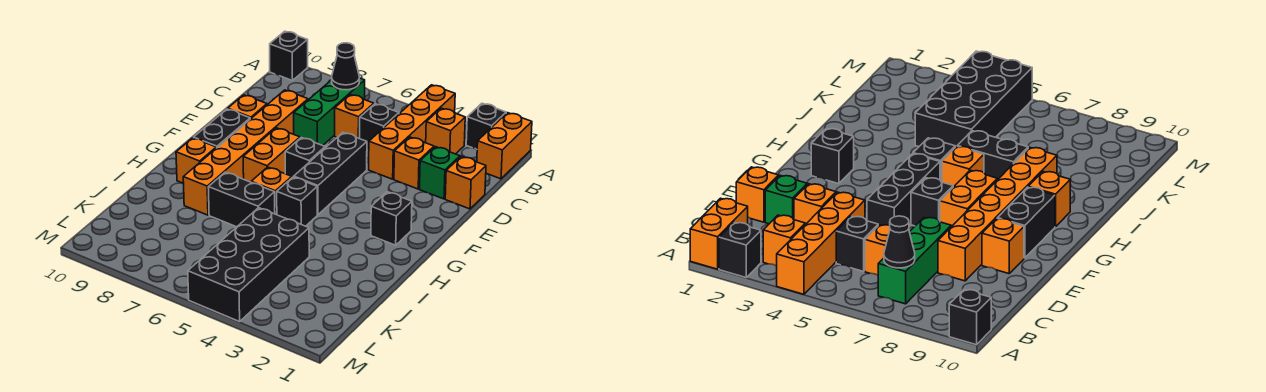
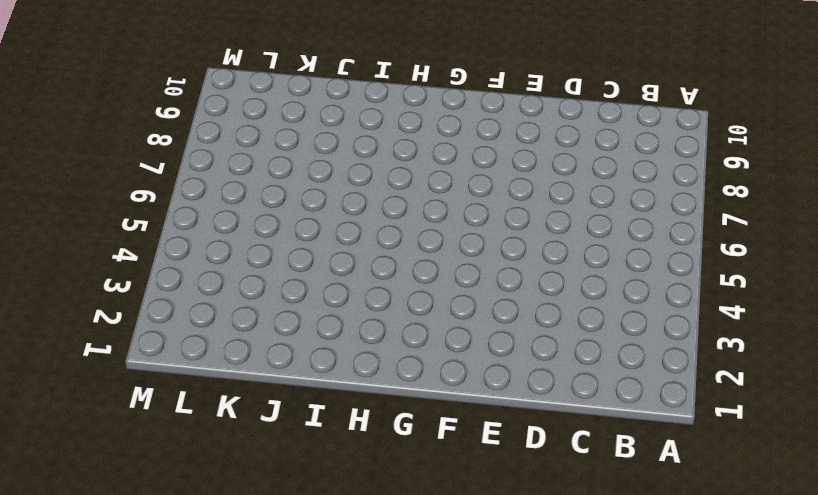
none -> orange brick A1:B1 level 1
none -> black brick A2 level 1
none -> orange brick A4:D4 level 1

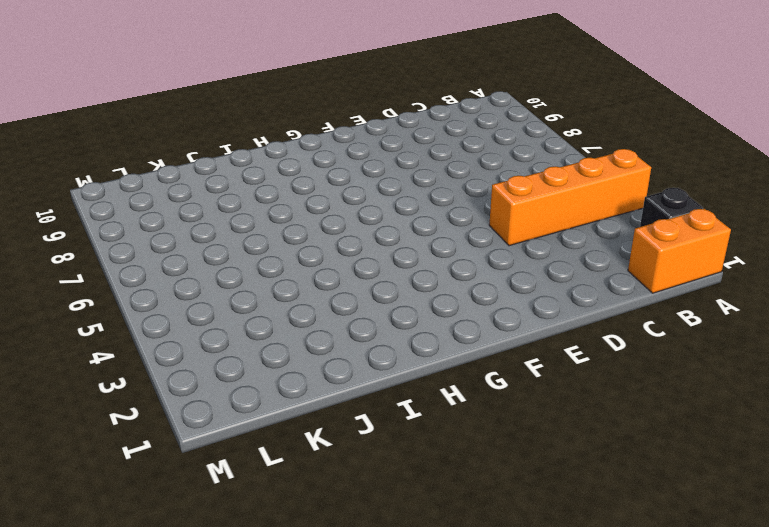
none -> black brick A10 level 1
none -> orange brick B3 level 1
none -> green brick B7:D7 level 1

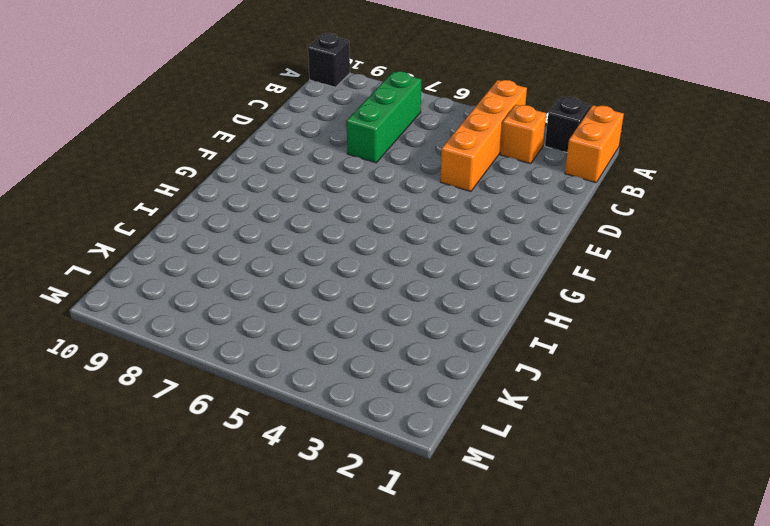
none -> black brick C5 level 1
none -> orange brick C6 level 1
none -> orange brick D1 level 1

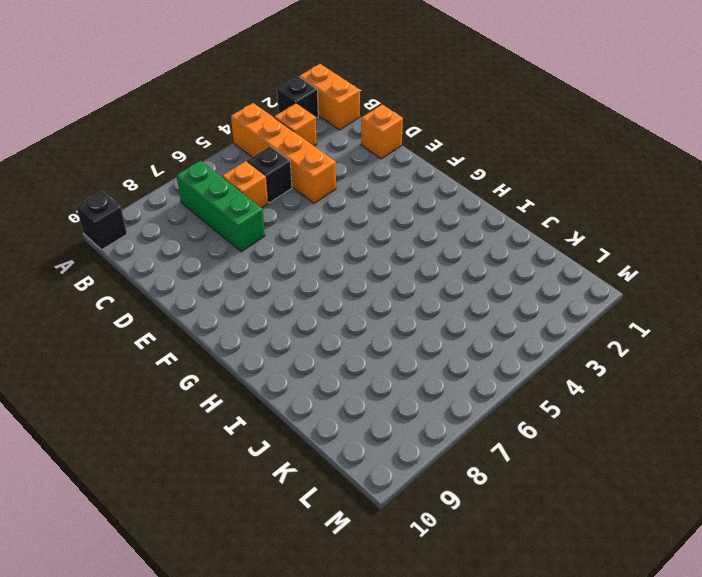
none -> green brick D2 level 1
none -> orange brick D3 level 1
none -> orange brick D8:I8 level 1

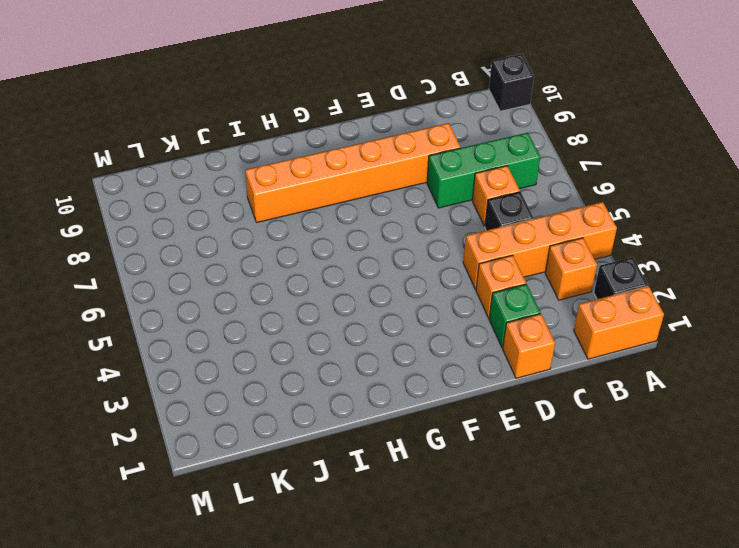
none -> black brick E5:G5 level 1
none -> orange brick E9 level 1
none -> black brick F6 level 1

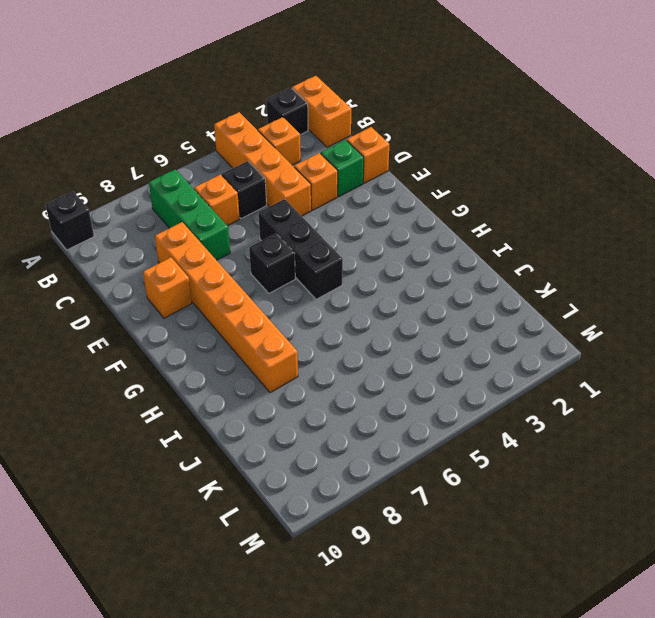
none -> orange brick F7:G7 level 1
none -> black brick F9:G9 level 1
none -> black brick G2 level 1

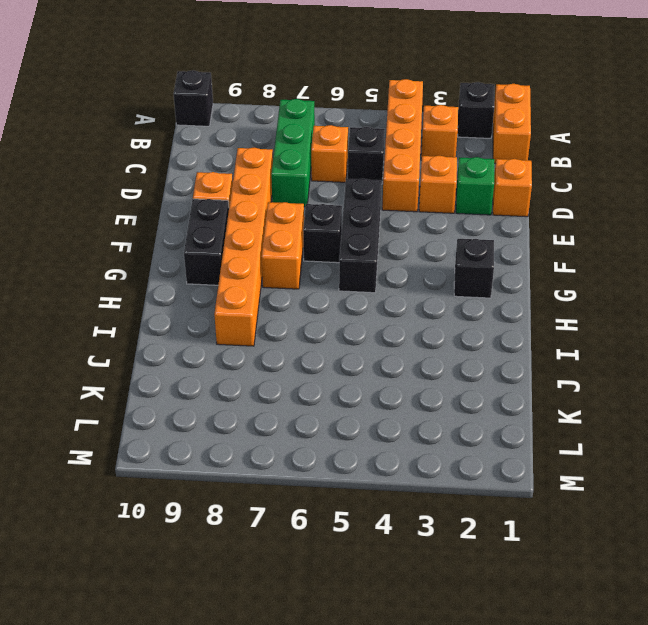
none -> black brick H5 level 1
none -> orange brick H6 level 1
none -> orange brick H9 level 1

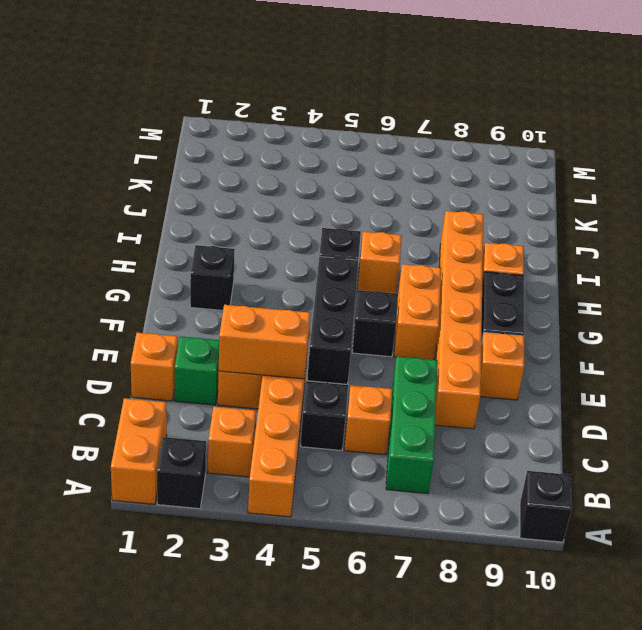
orange brick D3:D4 level 2 -> none
none -> black brick I6:I7 level 1
none -> black brick J4:M5 level 1
none -> black cone B7 level 2

